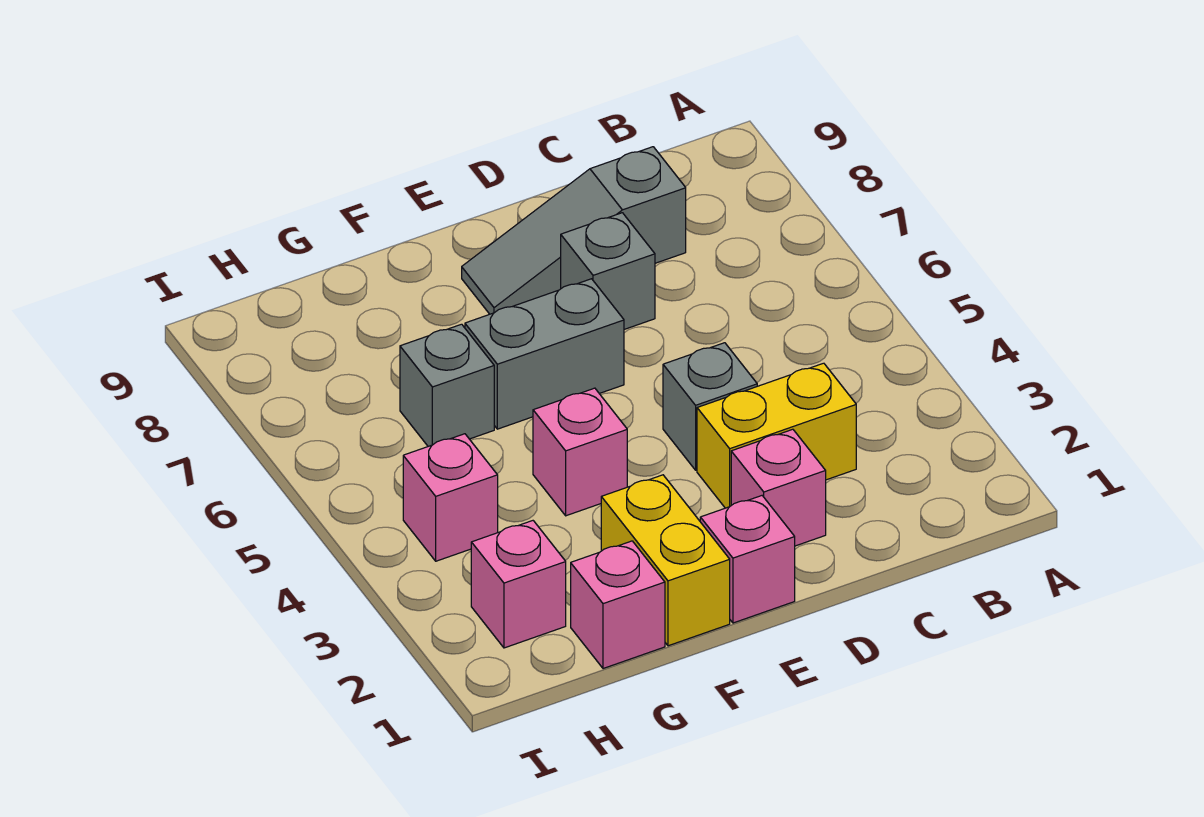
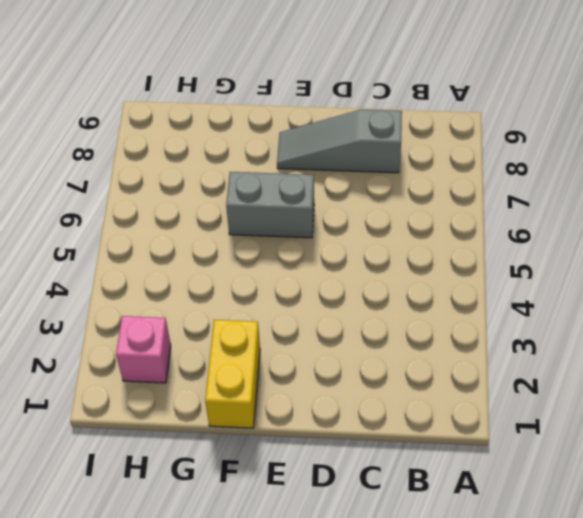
none -> yellow brick C3:D3 level 1
none -> pink brick D2 level 1
none -> grey brick D4 level 1

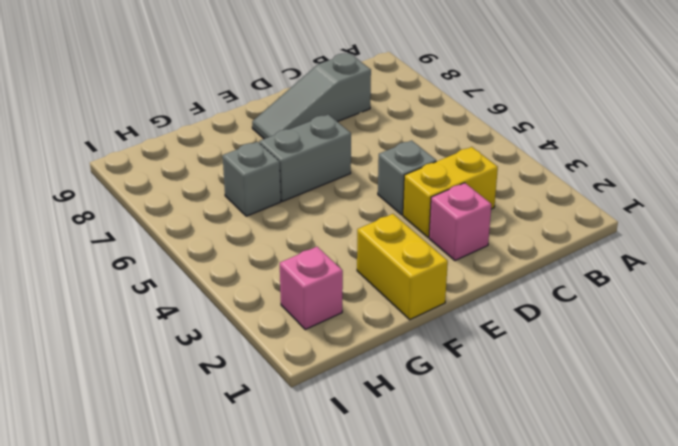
none -> grey brick D7 level 1
none -> pink brick E1 level 1
none -> pink brick F4 level 1

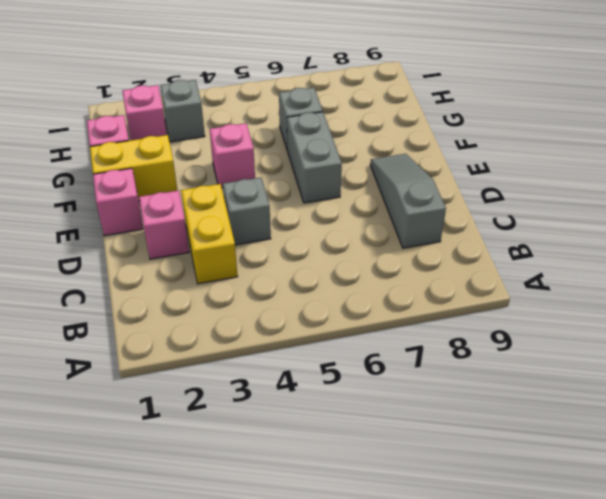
grey brick H3 level 1 -> grey brick D7 level 1
none -> pink brick H4 level 1

